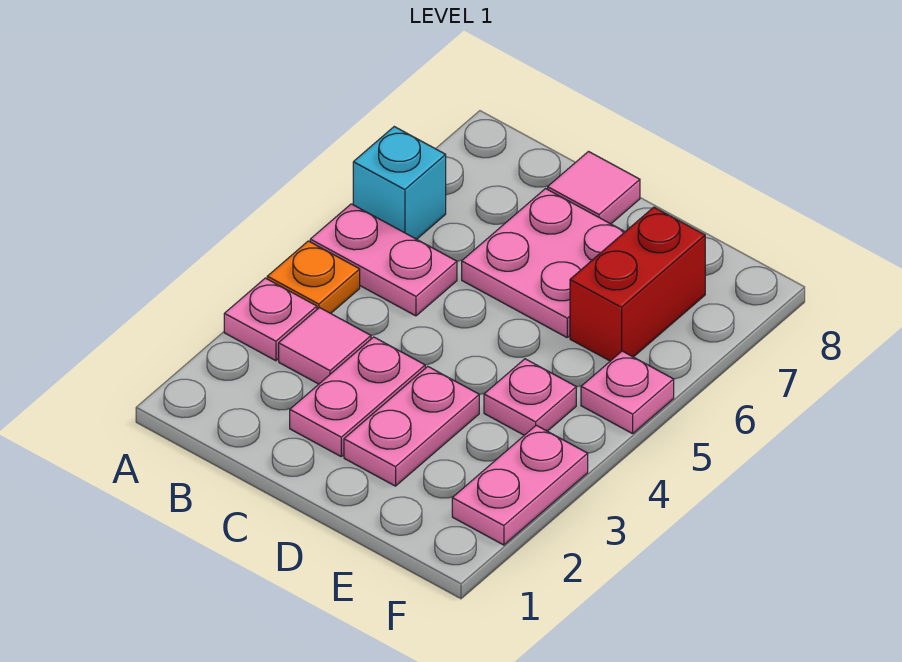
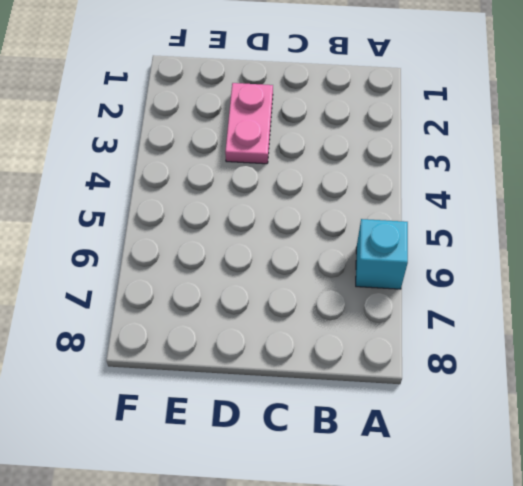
none -> pink plate A3 level 1
none -> orange plate A4 level 1
none -> pink plate A5:B5 level 1

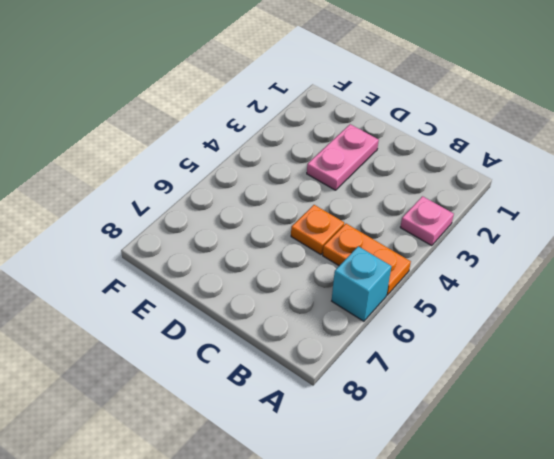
orange plate A5:B5 level 1 -> pink plate A5:B5 level 1
orange plate C5 level 1 -> orange plate A4 level 1
none -> pink tile B3 level 1
none -> pink plate C2:C3 level 1
none -> pink plate C6:D7 level 1

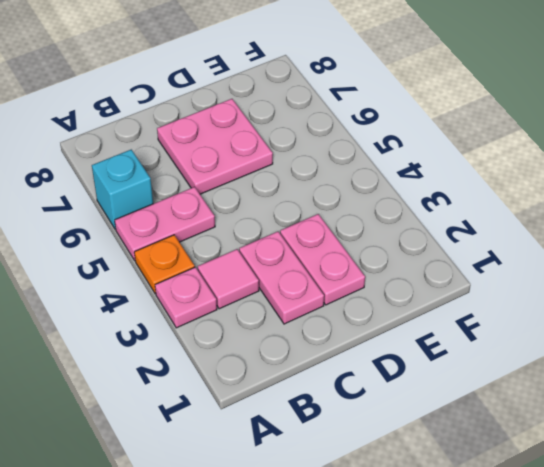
none -> pink tile C8 level 1
none -> pink plate E4 level 1
none -> red brick E6:E7 level 1

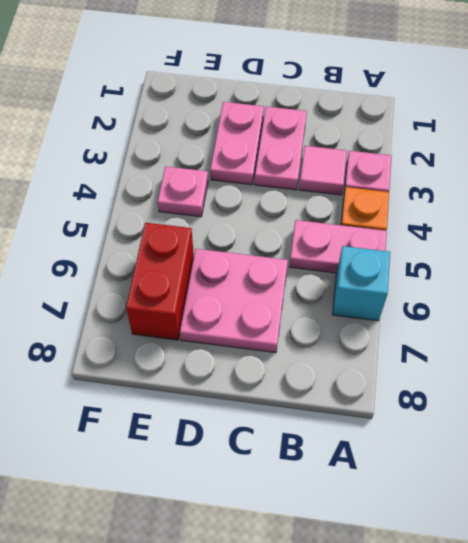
none -> pink tile C8 level 1
none -> pink plate F2:F3 level 1
none -> pink plate F5 level 1

